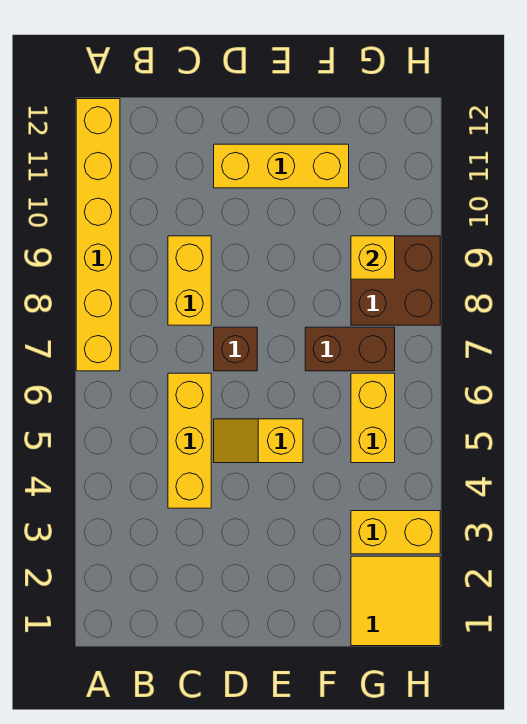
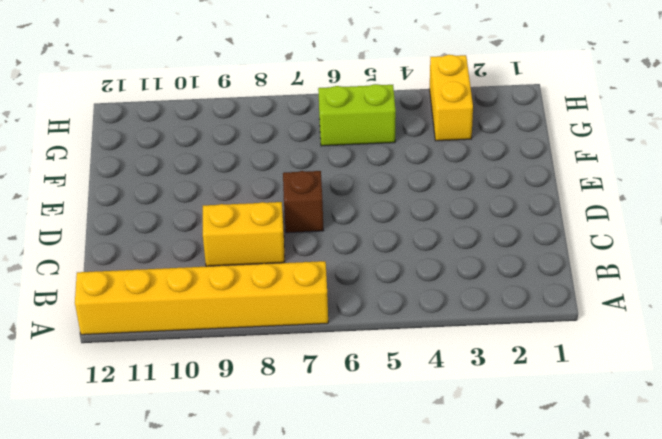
lime brick G5:G6 level 1 -> yellow brick G5:G6 level 1
none -> yellow brick C4:C6 level 1
none -> yellow slope D5:E5 level 1 top E
none -> yellow brick D11:F11 level 1

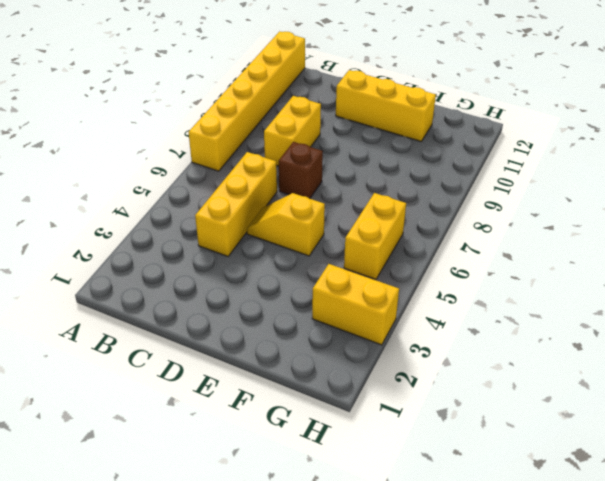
none -> brown brick F7:G7 level 1
none -> yellow tile G1:H2 level 1
none -> brown brick G8:H9 level 1

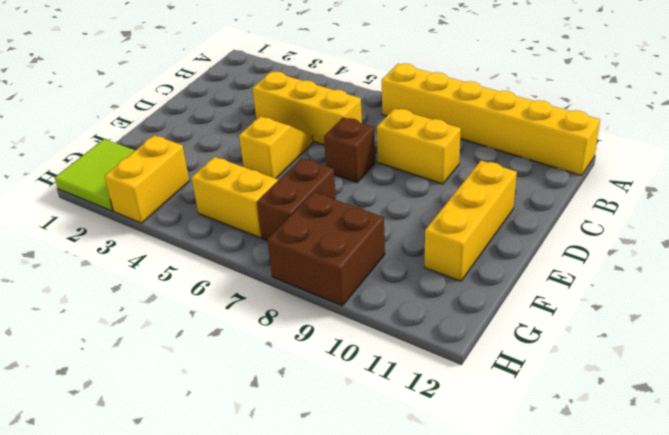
lime tile G1:H2 level 1 -> yellow tile G1:H2 level 1
none -> yellow brick G9 level 2

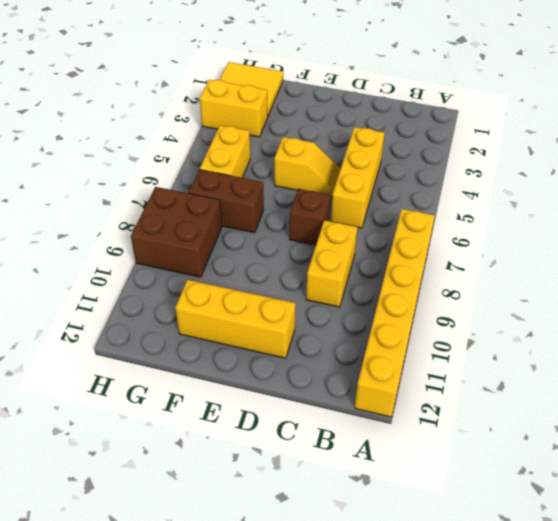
none -> yellow brick G9 level 2

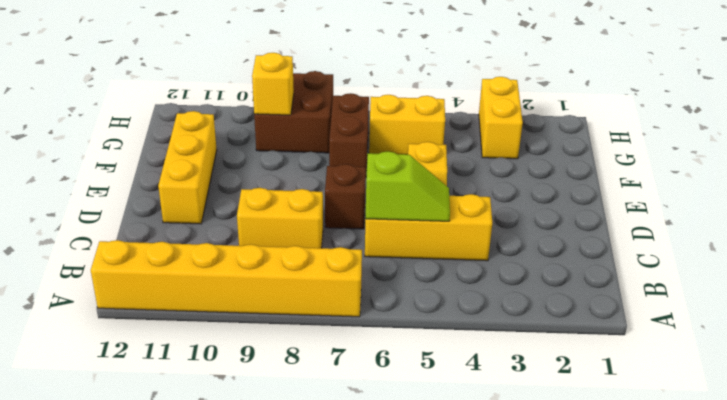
lime slope C5:C6 level 2 top 6 -> none
none -> yellow tile G1:H2 level 1

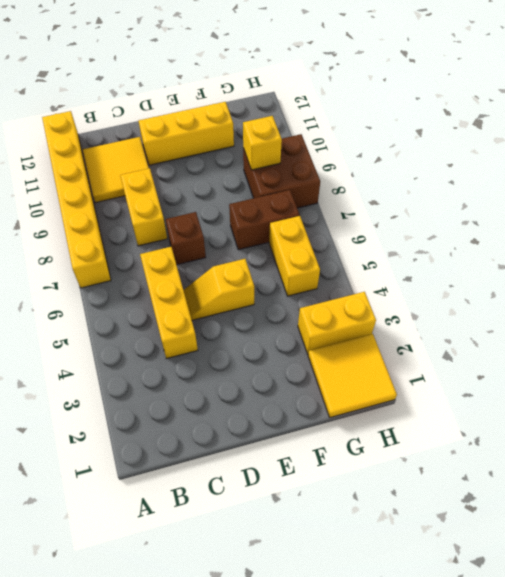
yellow tile B10:C11 level 1 -> none

